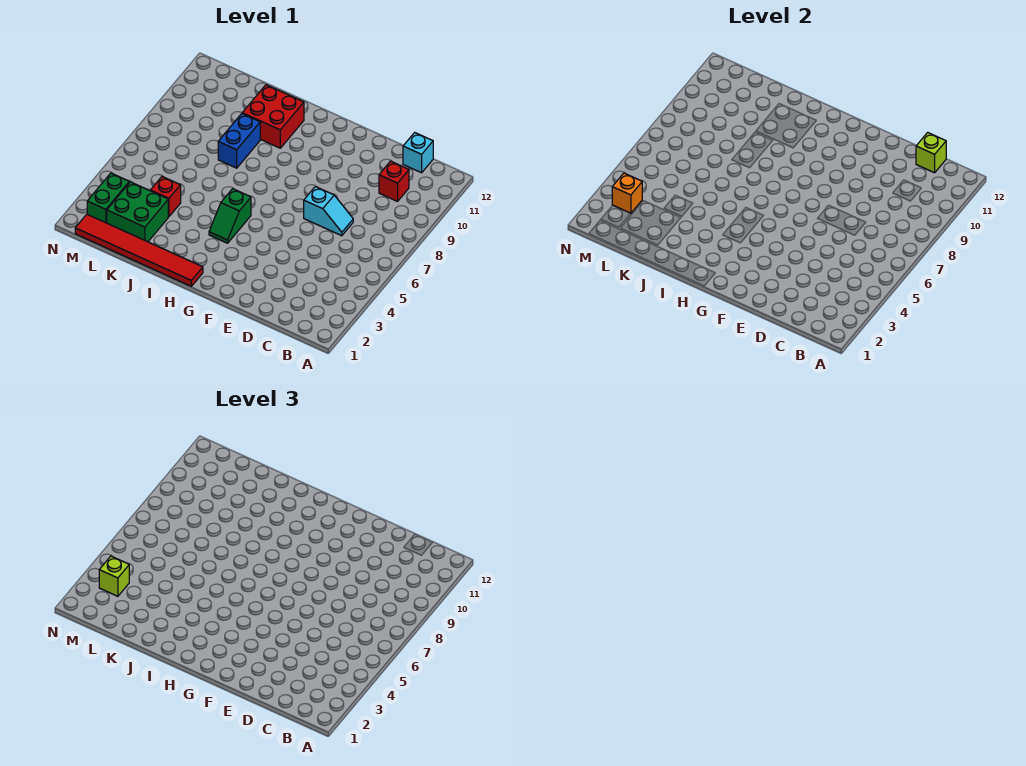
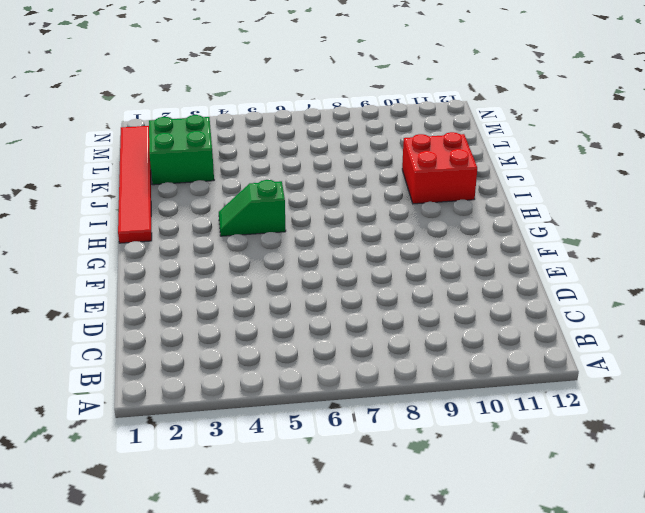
none -> red brick C10 level 1
none -> cyan brick C12 level 1
none -> cyan slope D7:E7 level 1 top E

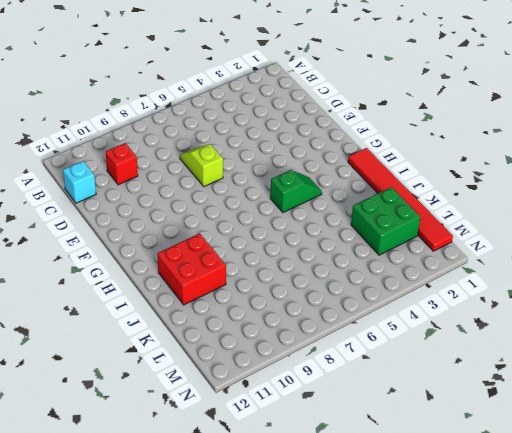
lime slope D7:E7 level 1 top E -> cyan slope D7:E7 level 1 top E
none -> blue brick J8:J9 level 1
none -> red brick K4 level 1
none -> green brick M2:M3 level 1

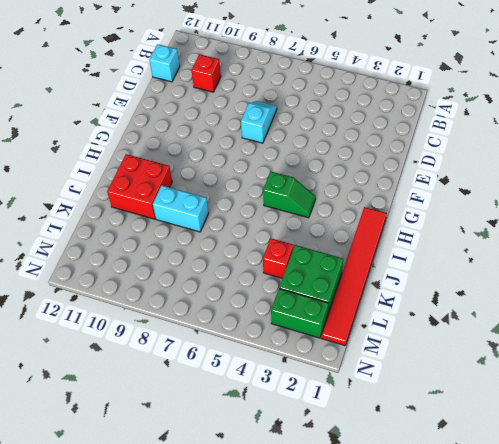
cyan brick J8:J9 level 1 -> blue brick J8:J9 level 1
none -> lime brick C12 level 2
none -> orange brick M3 level 2
none -> lime brick M3 level 3

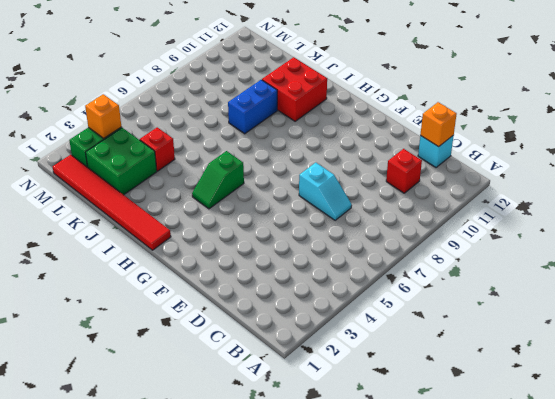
orange brick C12 level 2 -> lime brick C12 level 2
none -> lime brick M3 level 3

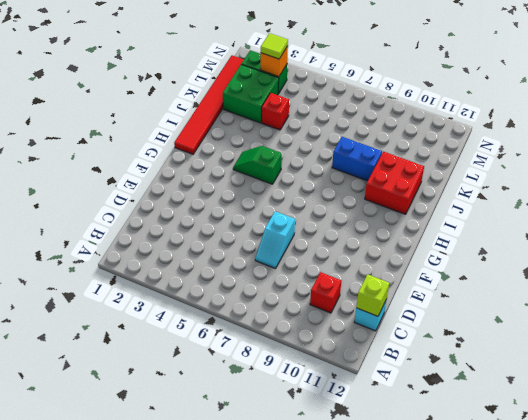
lime tile M3 level 3 -> lime brick M3 level 3

